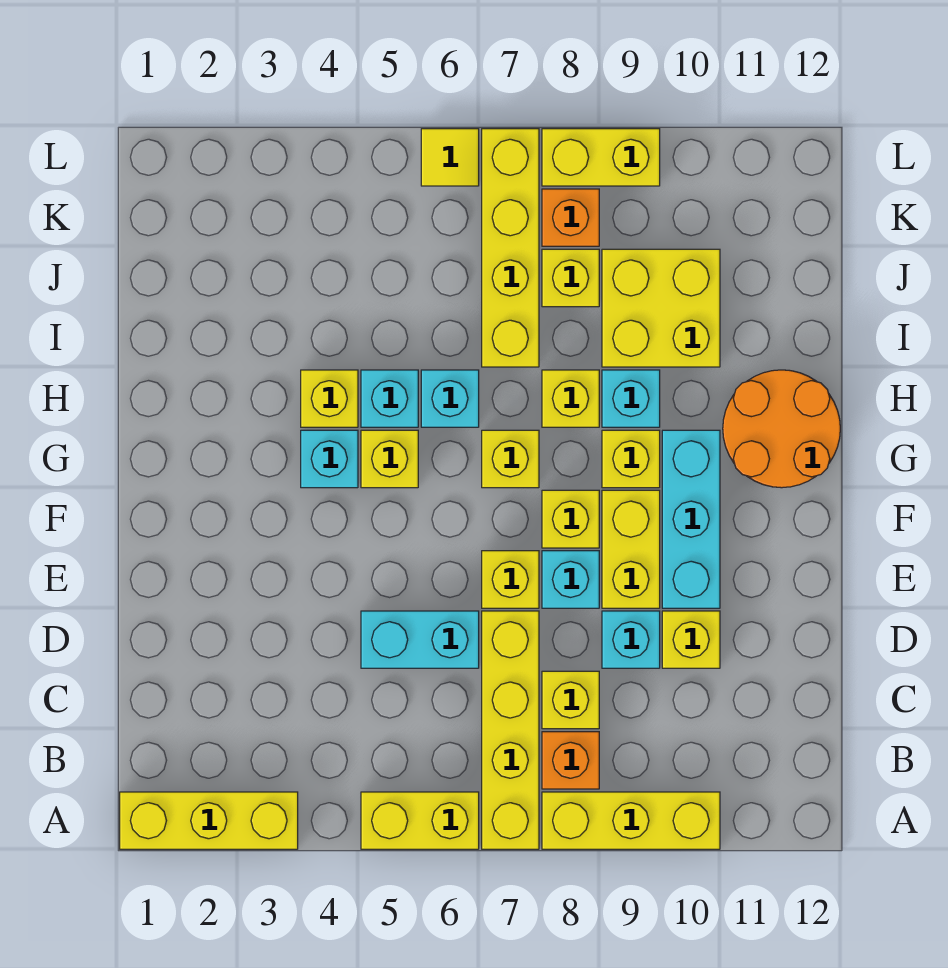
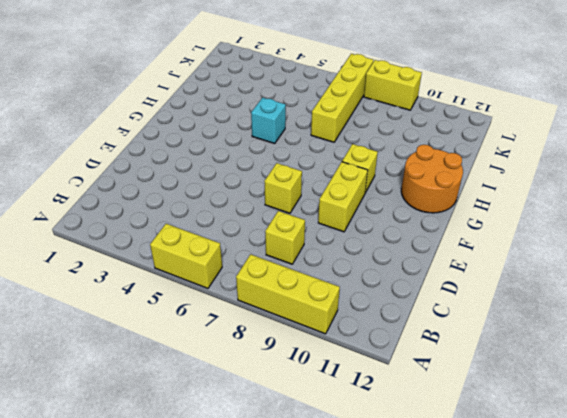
none -> yellow brick A1:A3 level 1
none -> yellow brick A7:D7 level 1
none -> orange brick B8 level 1
none -> cyan brick D5:D6 level 1

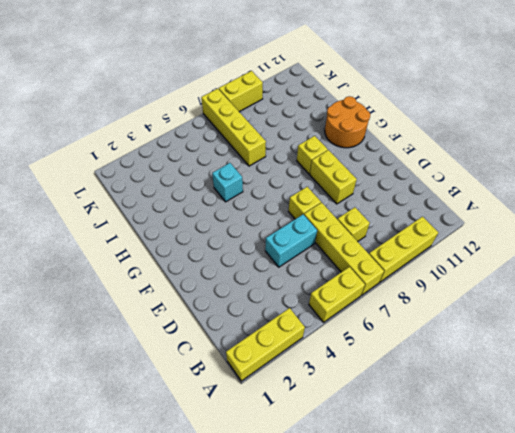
none -> orange brick B8 level 1
none -> cyan brick D9 level 1
none -> yellow brick D10 level 1
none -> cyan brick E8 level 1

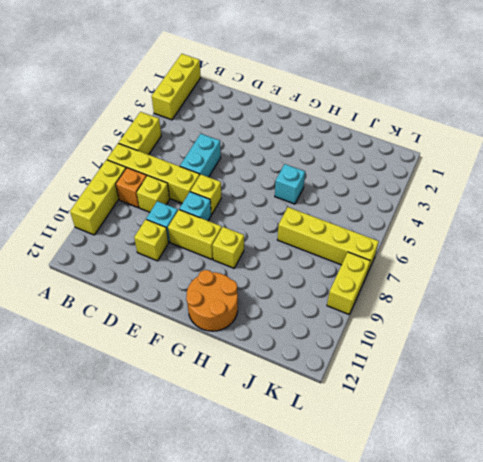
none -> cyan brick E10:G10 level 1
none -> yellow brick F8 level 1
none -> cyan brick G4 level 1
none -> yellow brick G5 level 1

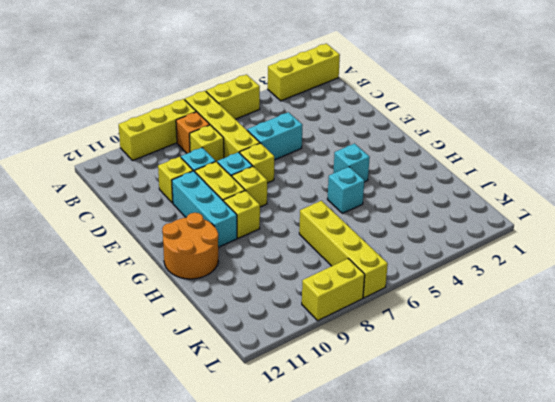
none -> yellow brick G5 level 1
none -> yellow brick G7 level 1
none -> yellow brick H4 level 1
none -> cyan brick H6 level 1

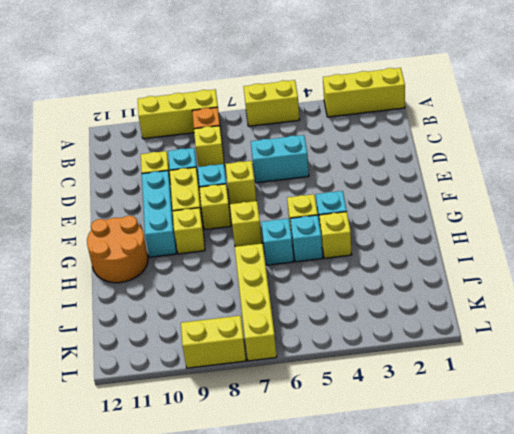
none -> yellow brick A7:D7 level 1
none -> yellow brick H8 level 1
none -> cyan brick H9 level 1
none -> yellow brick I9:J10 level 1

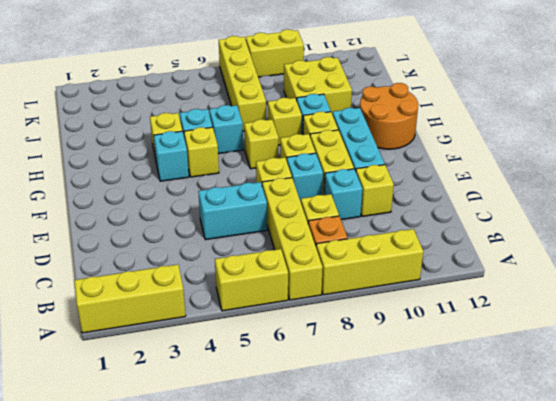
none -> yellow brick J8 level 1
none -> orange brick K8 level 1
none -> yellow tile L6 level 1

